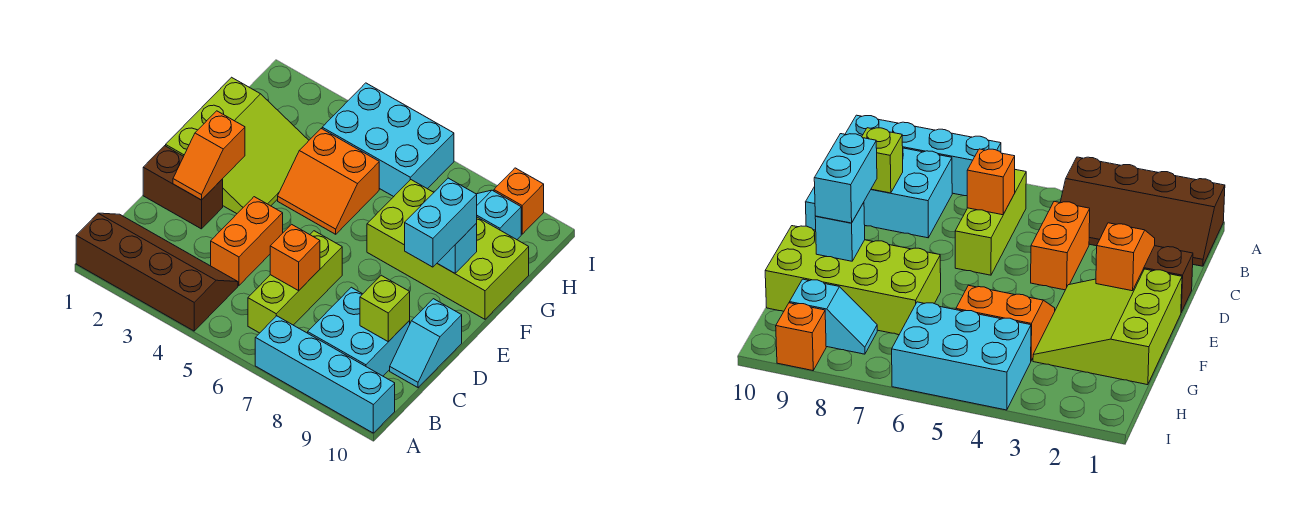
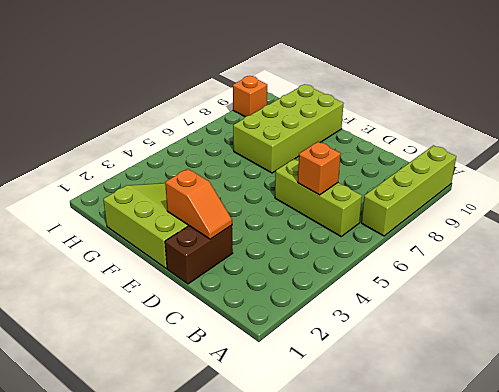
lime brick A7:A10 level 1 -> cyan brick A7:A10 level 1
none -> brown slope A1:B4 level 1 top A
none -> cyan brick B8:C9 level 1
none -> orange brick C4:D4 level 1

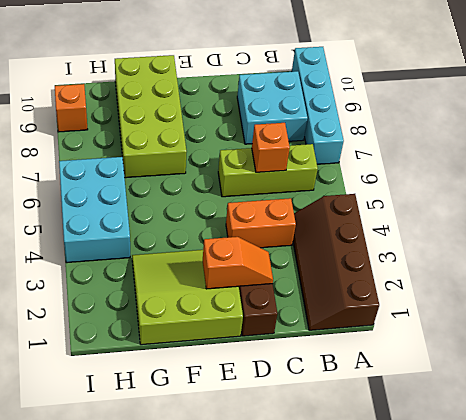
none -> cyan slope C10:D10 level 1 top D
none -> orange slope F4:G5 level 1 top G
none -> cyan slope H8:H9 level 1 top 9

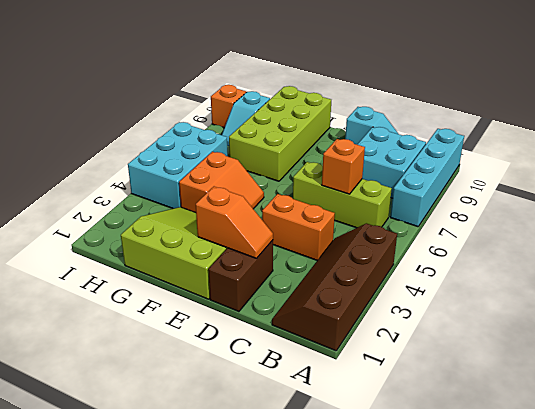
none -> lime brick C9 level 2
none -> cyan brick F9 level 2
none -> cyan brick E9:F9 level 3

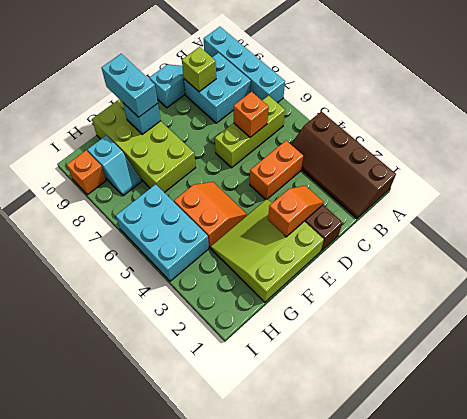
cyan brick F9:F10 level 3 -> cyan brick E9:F9 level 3

